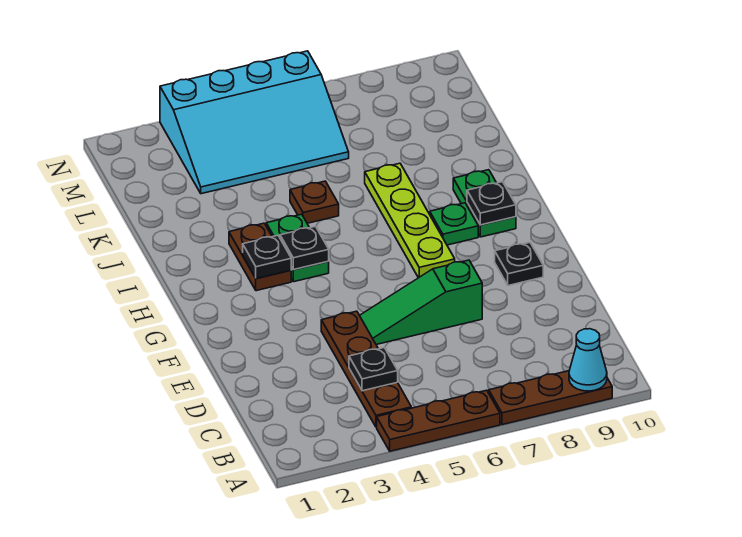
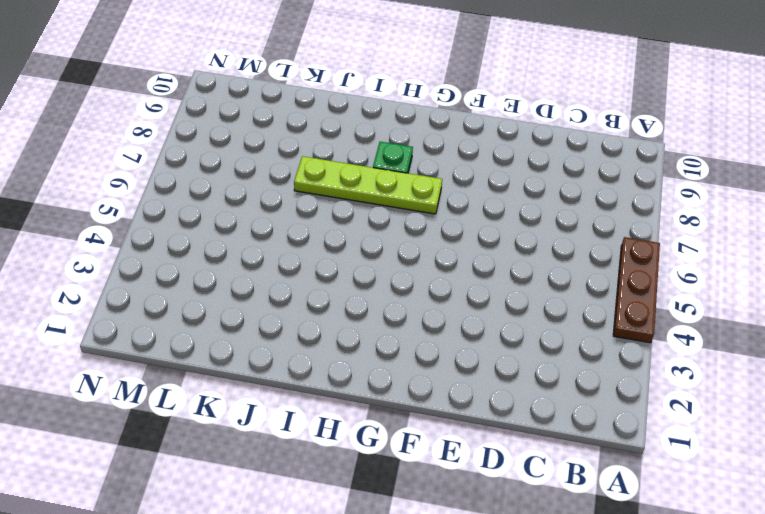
none -> brown plate A7:A9 level 1
none -> brown plate B4:E4 level 1
none -> green slope E5:E7 level 1 top 7

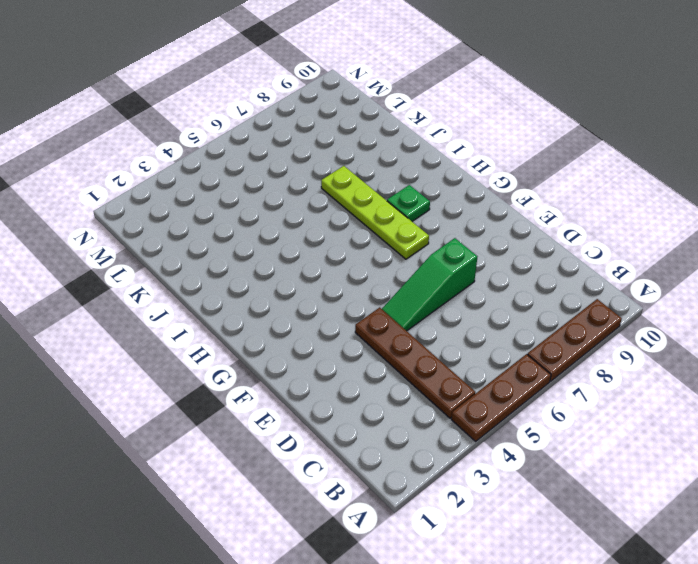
none -> black plate F9 level 1
none -> brown plate H3:I3 level 1
none -> green plate H4:I4 level 1

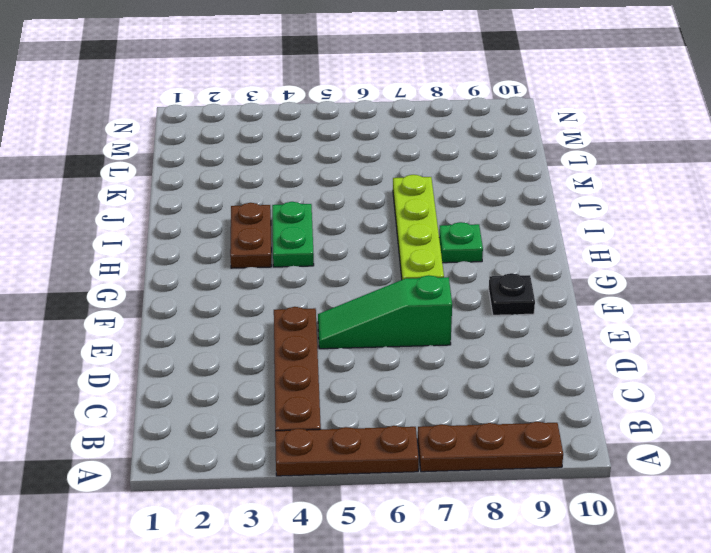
none -> green plate H9:I9 level 1
none -> brown plate J5 level 1
none -> cyan slope L3:N6 level 1 top N

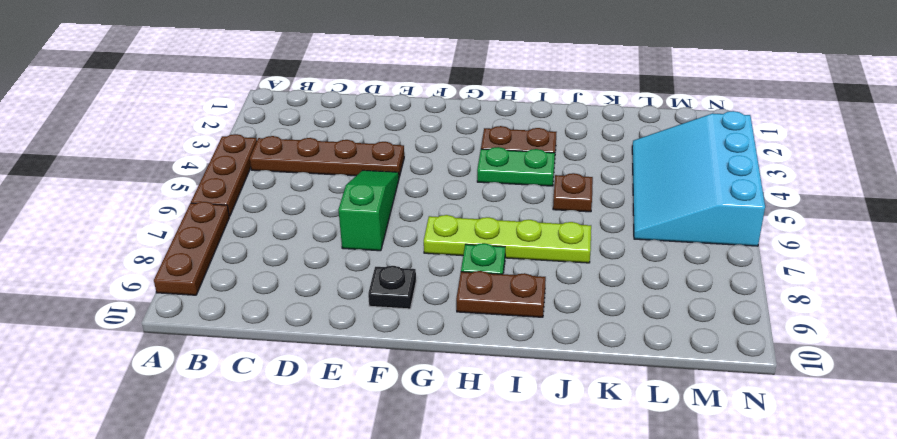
brown plate H9:I9 level 1 -> green plate H9:I9 level 1
none -> cyan cone A9 level 2
none -> black plate C4 level 2
none -> black plate H3 level 2

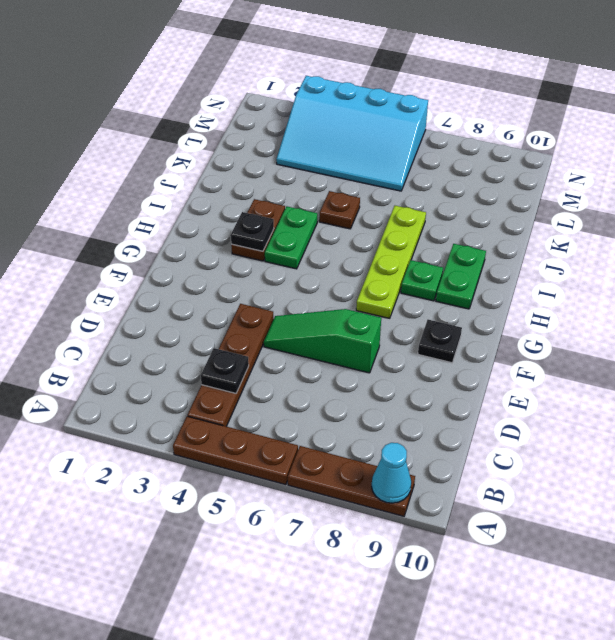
none -> black plate H4 level 2
none -> black plate H9 level 2

